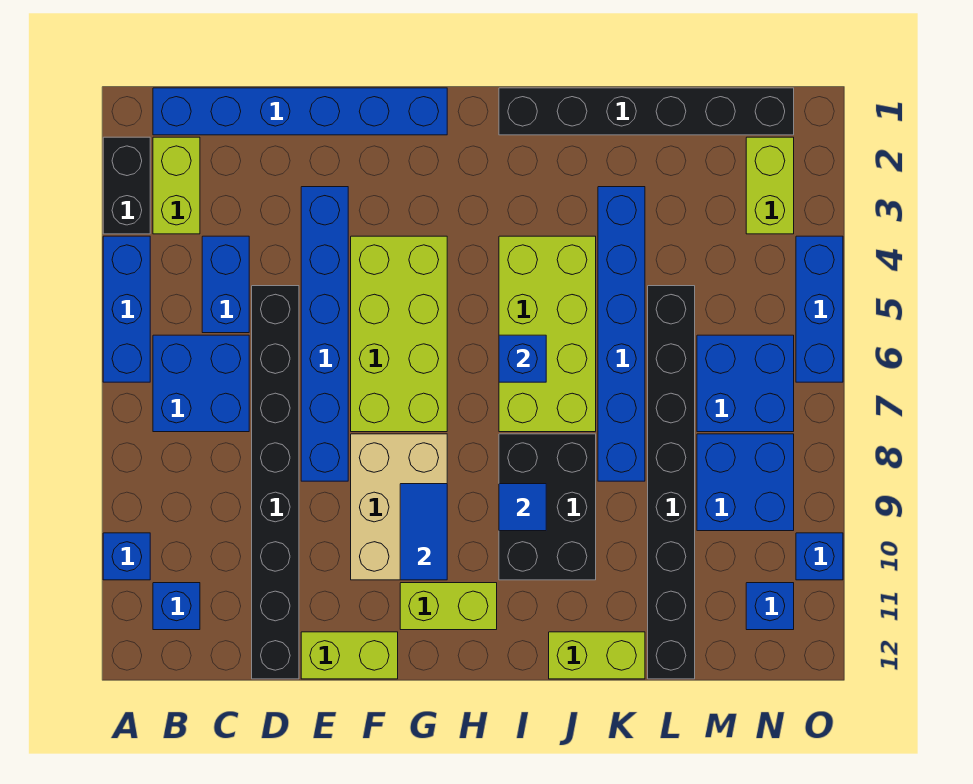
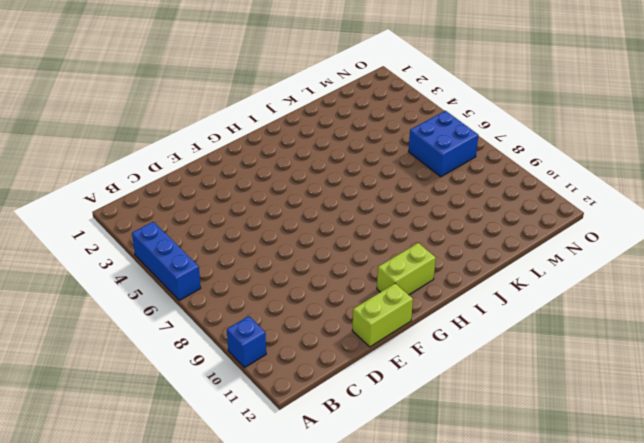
none -> black brick A2:A3 level 1
none -> blue brick B1:G1 level 1
none -> lime brick B2:B3 level 1

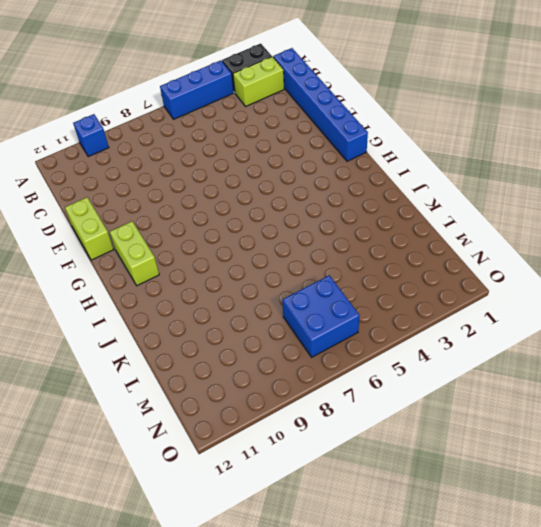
none -> blue brick B6:C7 level 1
none -> blue brick B11 level 1
none -> blue brick C4:C5 level 1

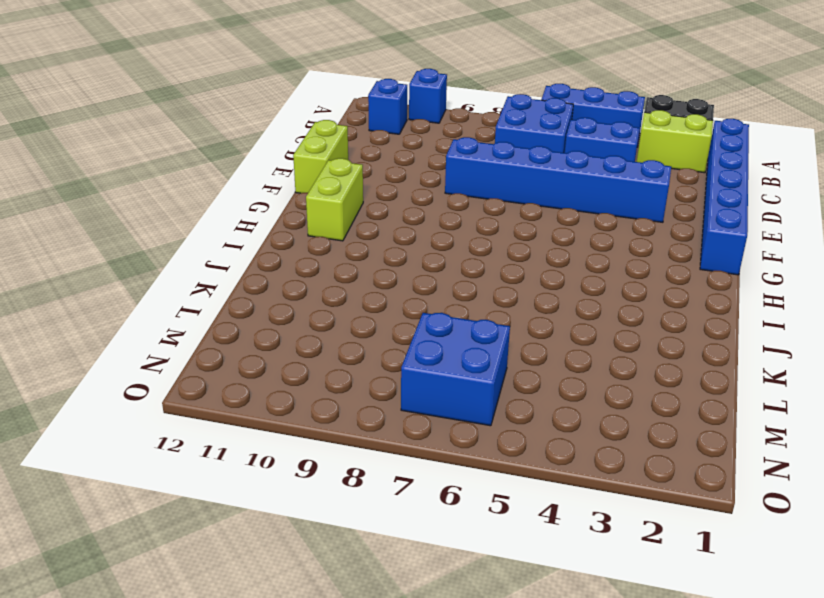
none -> black brick D5:D12 level 1
none -> lime brick F4:G7 level 1
none -> tan brick F8:G10 level 1

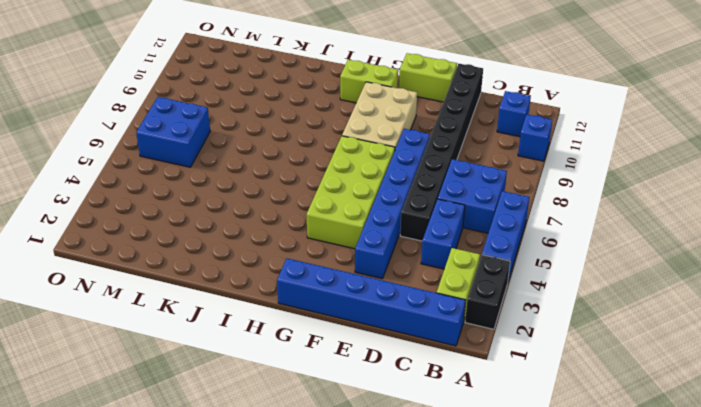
none -> black brick I1:N1 level 1
none -> lime brick I4:J7 level 1
none -> black brick I8:J10 level 1

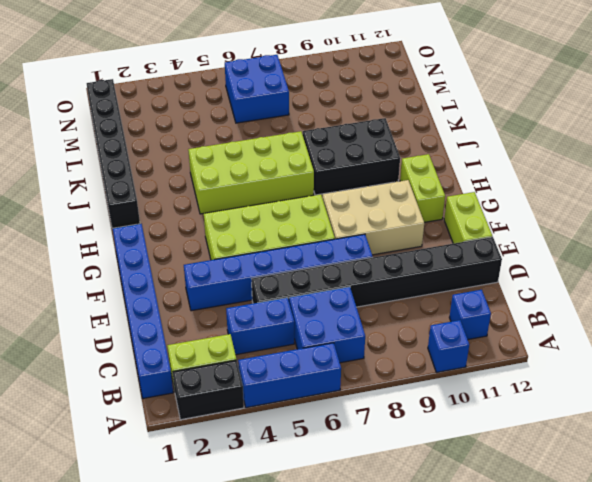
none -> lime brick J12:K12 level 1
none -> blue brick K3:K8 level 1
none -> black brick L5:L12 level 1

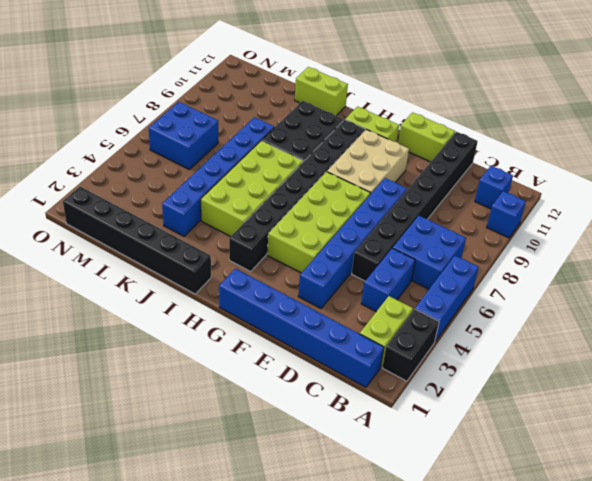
black brick H3:H10 level 1 -> black brick L5:L12 level 1
none -> blue brick M8:N9 level 1
none -> lime brick N2:N3 level 1
none -> blue brick N11 level 1

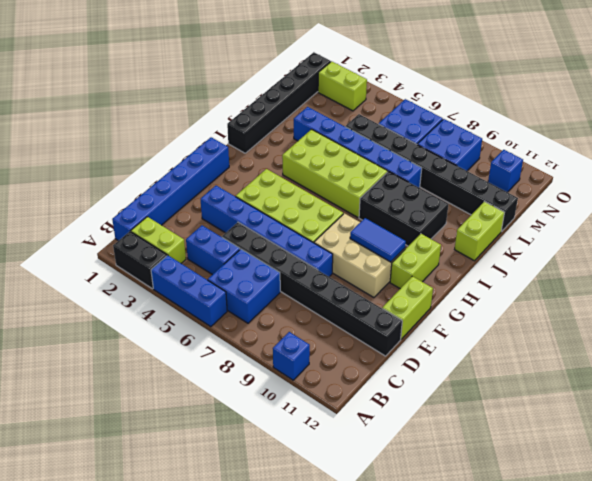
none -> blue brick B11 level 1
none -> blue brick O4:O6 level 1
none -> blue brick O10 level 1

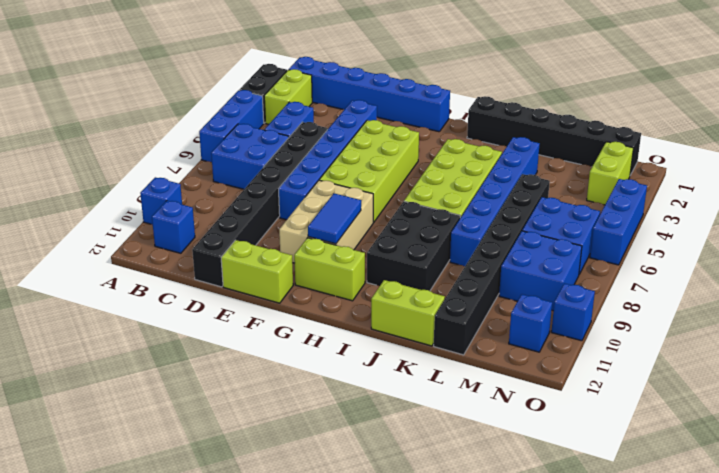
none -> blue brick I6 level 2
none -> blue tile I9 level 2

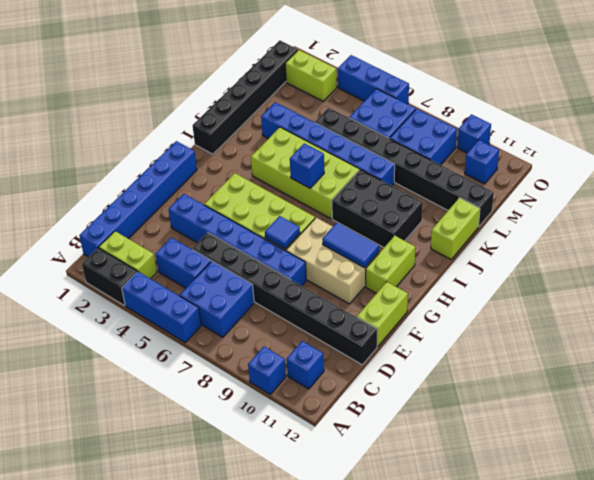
blue tile F7 level 2 -> blue tile I9 level 2

